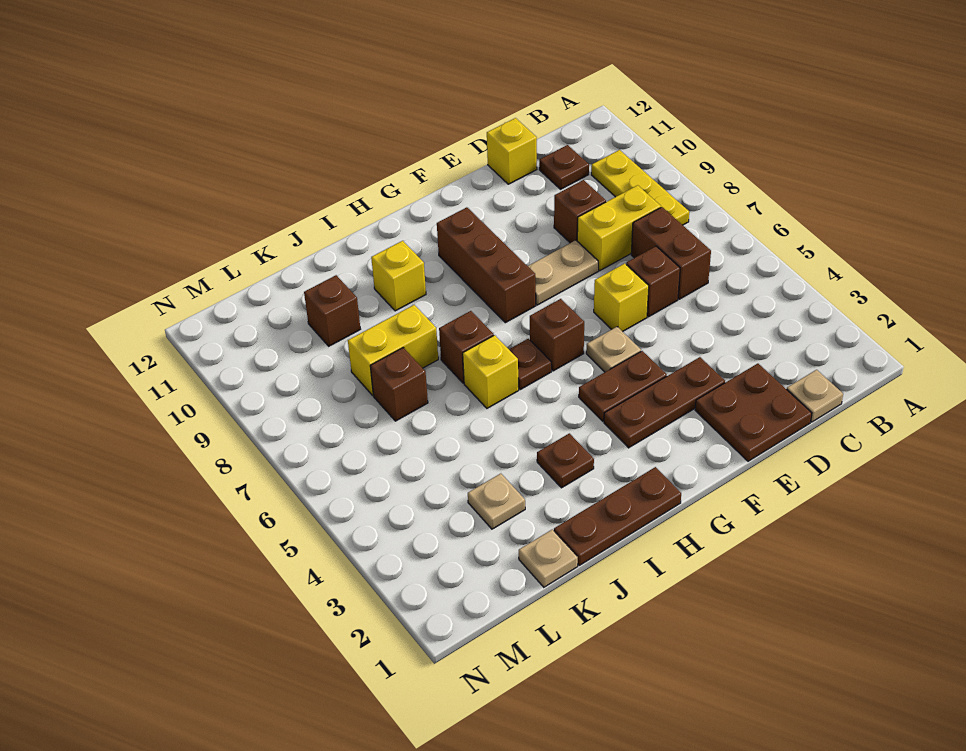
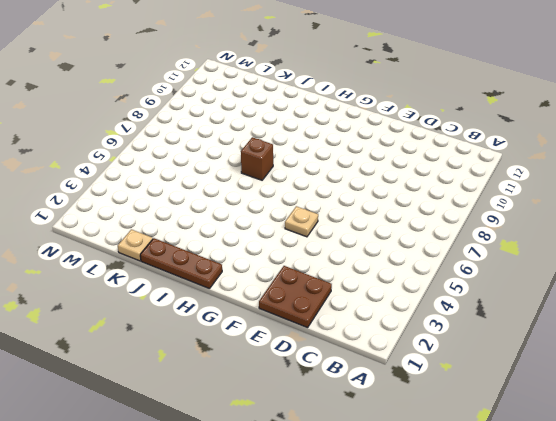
none -> yellow plate B8:B10 level 1
none -> tan plate C1 level 1
none -> brown brick C6:C7 level 1

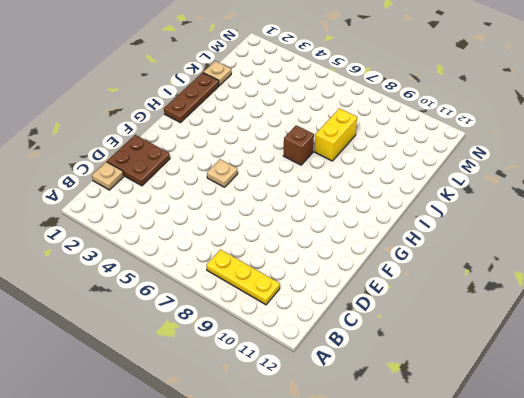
none -> brown brick C6:C7 level 1
none -> yellow brick C8:D8 level 1
none -> brown plate C11 level 1

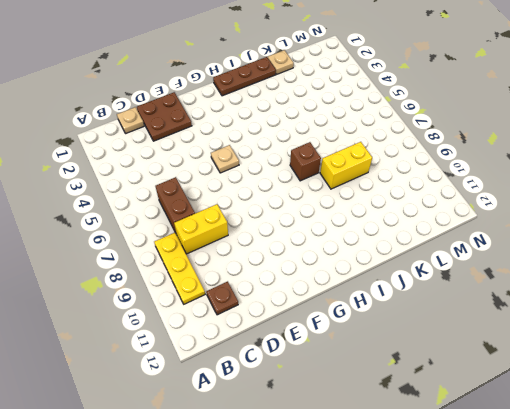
none -> brown brick D6 level 1
none -> brown brick D9 level 1
none -> yellow brick D12 level 1

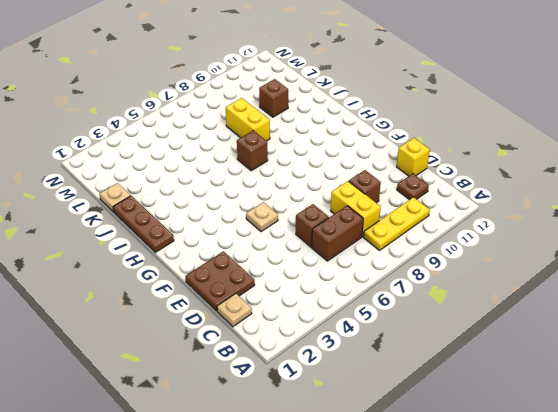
none -> brown plate E3:G3 level 1
none -> yellow brick E6 level 1
none -> tan plate E8:F8 level 1

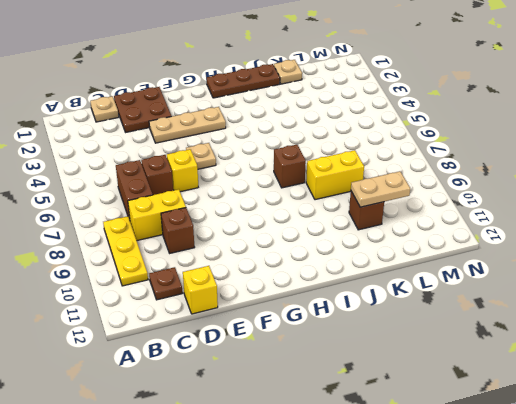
tan plate E3:G3 level 1 -> brown plate E3:G3 level 1
tan plate K10:L10 level 2 -> tan plate E8:F8 level 1
none -> brown plate F4:G4 level 1
none -> brown brick G6 level 1
none -> brown brick G8:G10 level 1

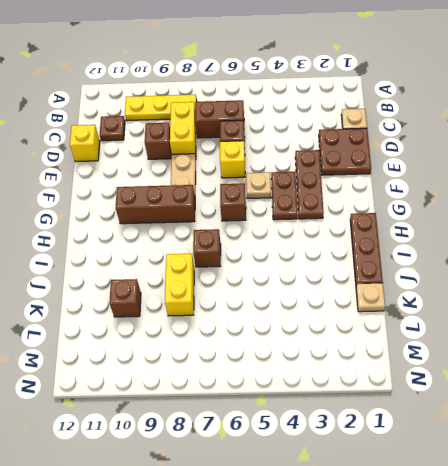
none -> brown plate H6 level 1
none -> brown plate I3 level 1
none -> yellow brick I6 level 1

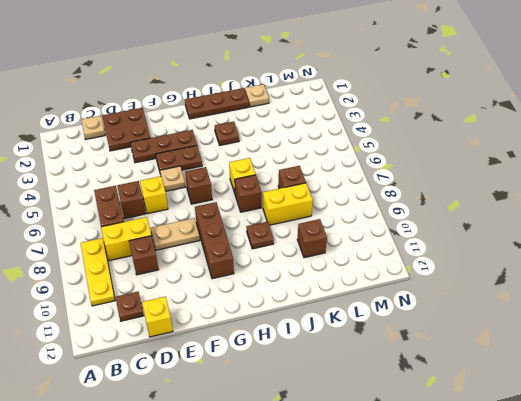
brown plate I9 level 1 -> brown plate H6 level 1
none -> yellow brick I10 level 1
none -> tan plate K3 level 1

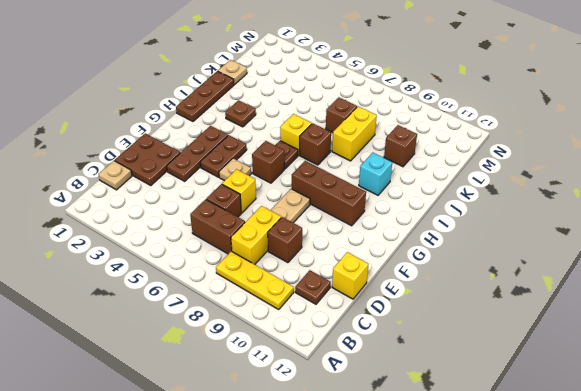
cyan brick I10 level 1 -> yellow brick I10 level 1
none -> tan plate K3 level 1

